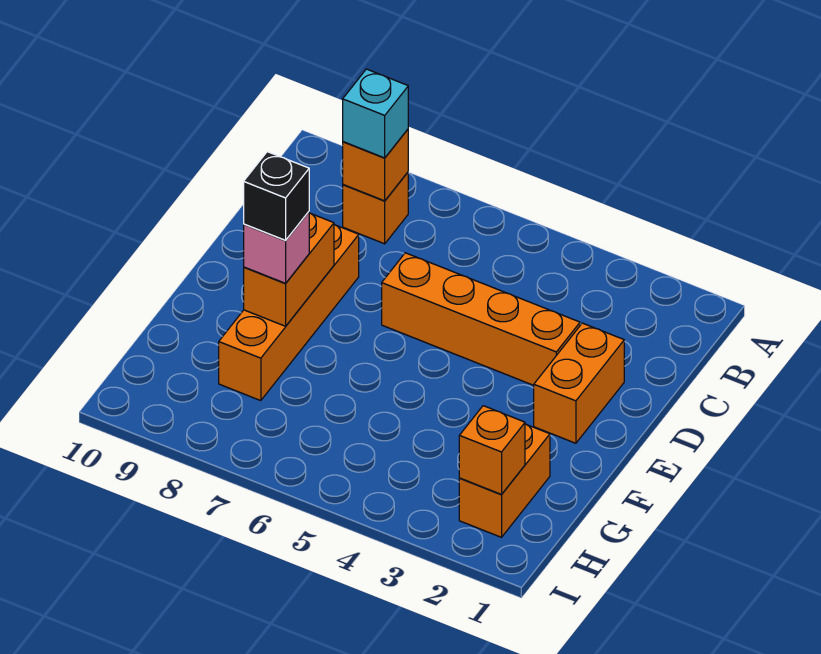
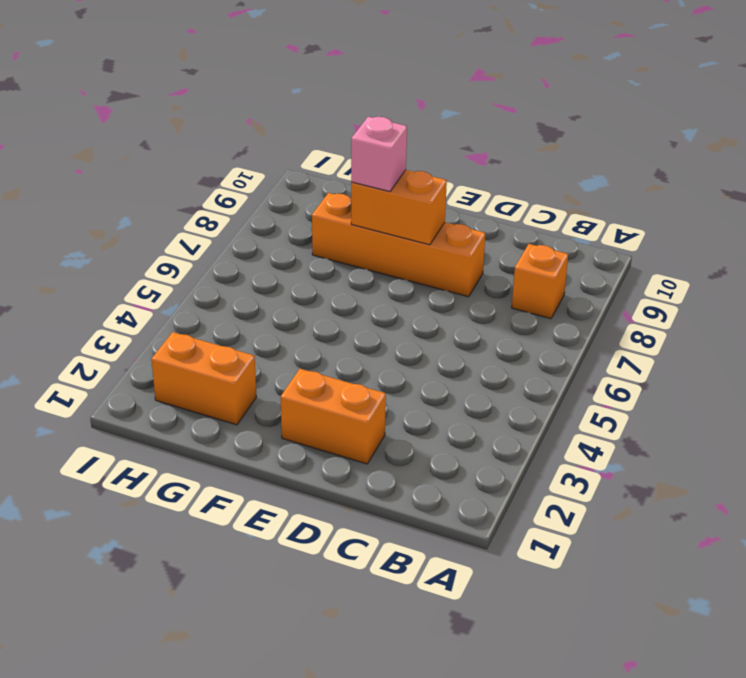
none -> orange brick D3:D6 level 1
none -> orange brick B8 level 2

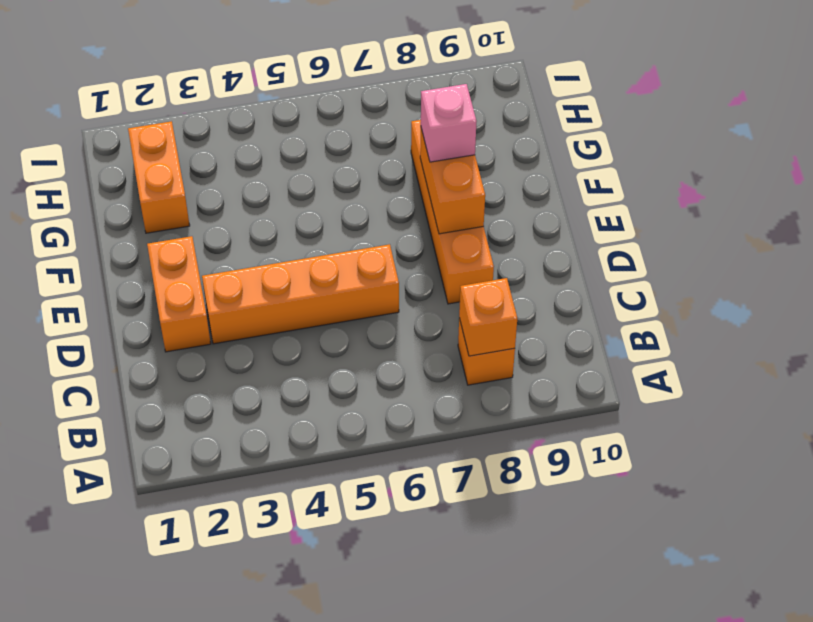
none -> orange brick H2 level 2
none -> cyan brick B8 level 3

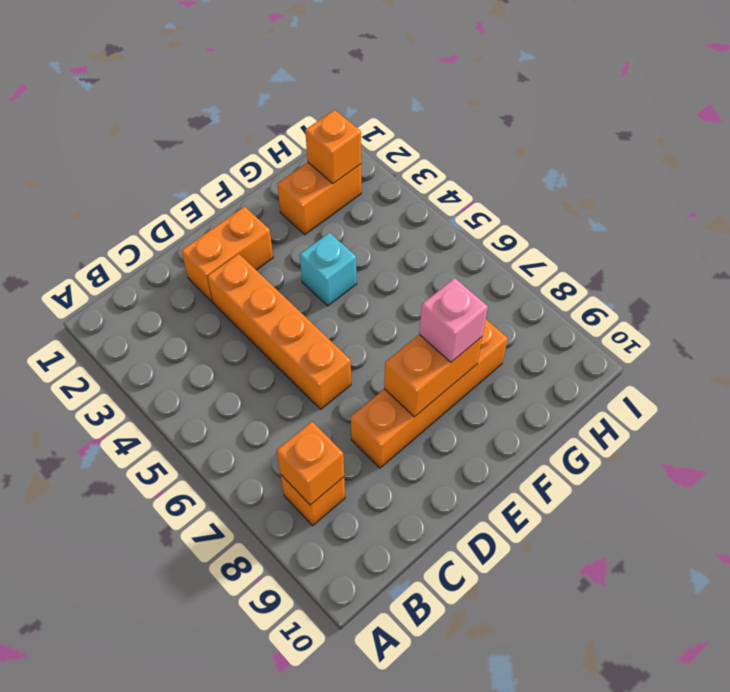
cyan brick F4 level 1 -> cyan brick B8 level 3
none -> black brick F8 level 4

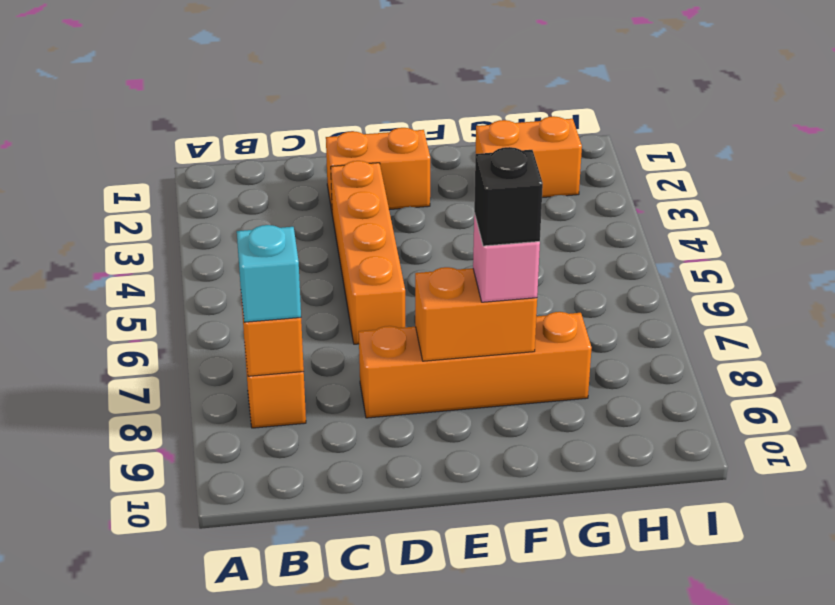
none -> orange brick H2 level 2

